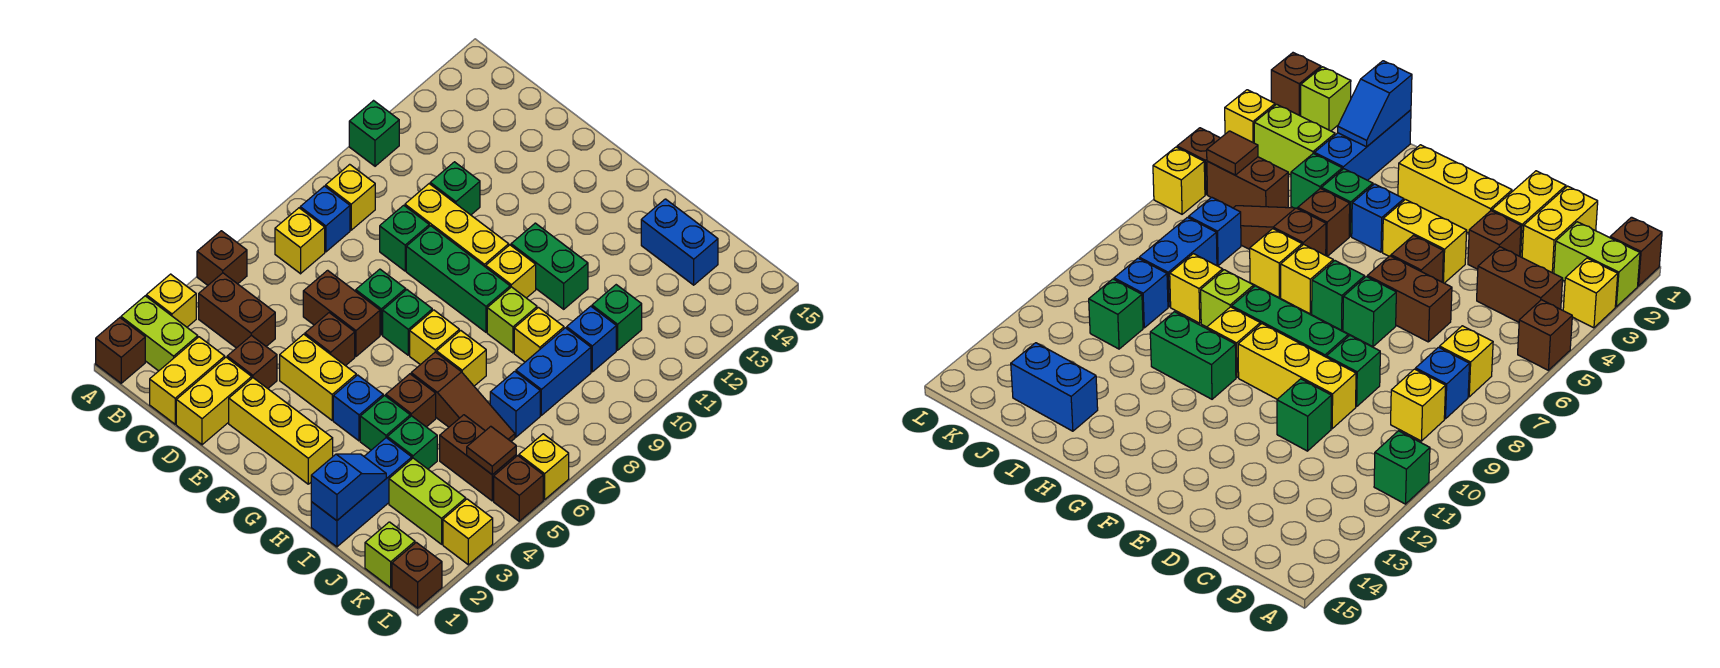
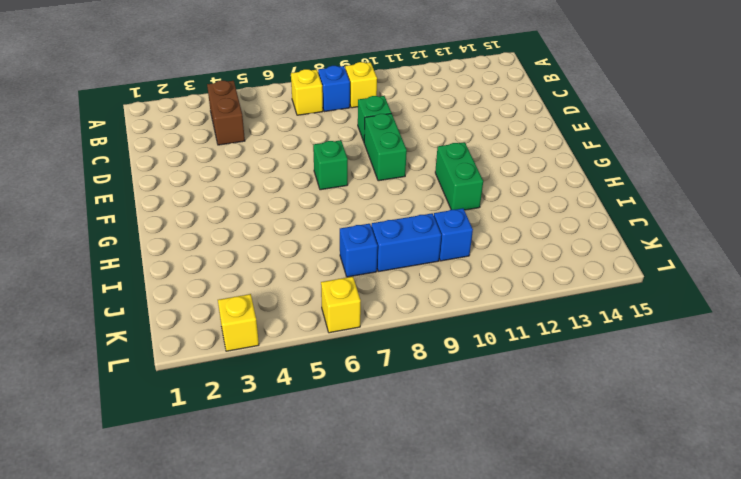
green brick E9:F9 level 1 -> green brick E9:G9 level 1
none -> brown brick A1 level 1
none -> lime brick A2:B2 level 1
none -> yellow brick A3 level 1
none -> brown brick A5 level 1

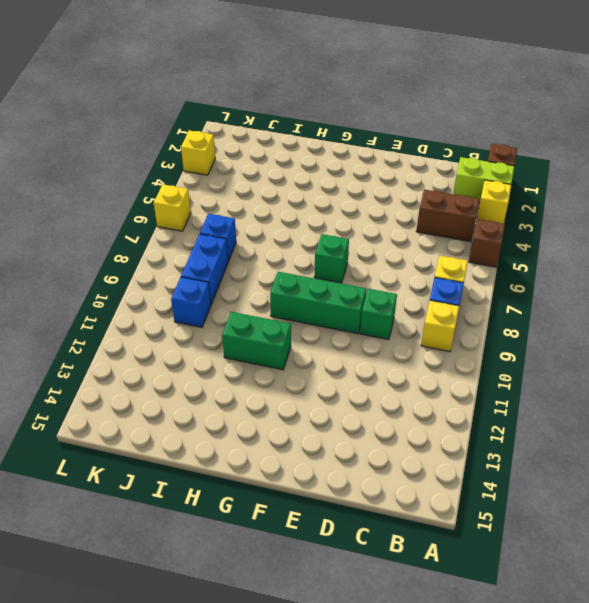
none -> green brick A11 level 1
none -> yellow brick C1:C2 level 1
none -> yellow brick D1:D2 level 1
none -> brown brick D3 level 1

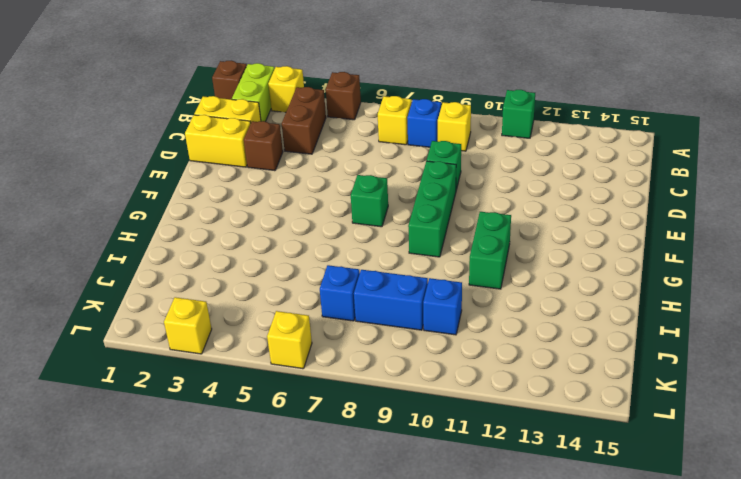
none -> brown brick D6:E6 level 1
none -> yellow brick D10:F10 level 1
none -> green brick D11 level 1
none -> yellow brick E2:G2 level 1

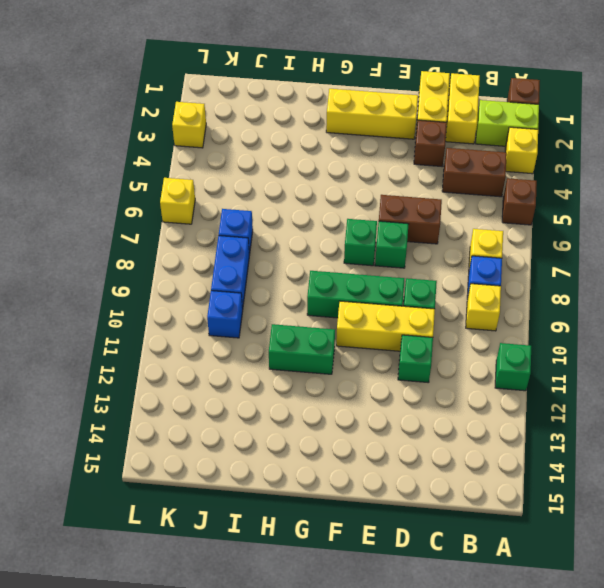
none -> yellow brick E4:F4 level 1
none -> brown brick E5 level 1
none -> blue brick G4 level 1
none -> yellow brick G7 level 1

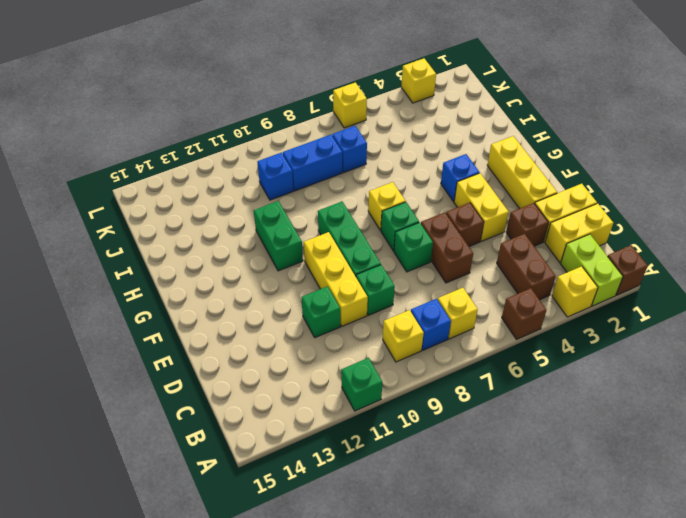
none -> yellow brick G10 level 1
none -> green brick H4 level 1
none -> brown brick H5 level 1
none -> brown slope H6:J6 level 1 top H

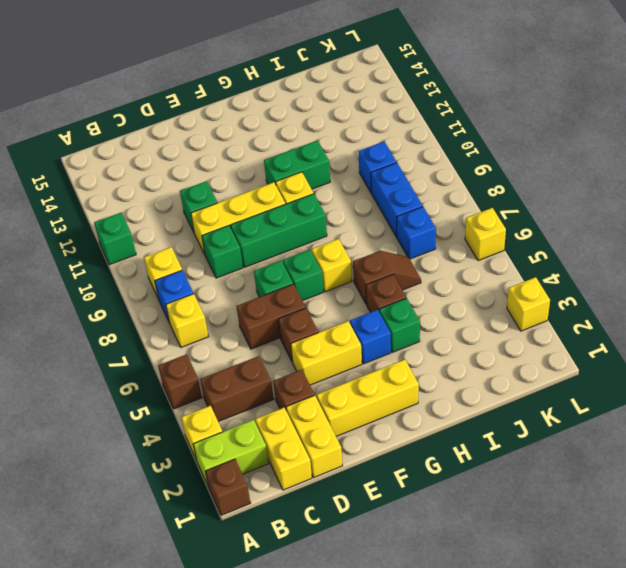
brown slope H6:I6 level 1 top H -> brown slope H6:J6 level 1 top H
none -> yellow brick H7 level 1
none -> lime brick H9 level 1
none -> blue brick I1:I3 level 1
none -> green brick I4 level 1

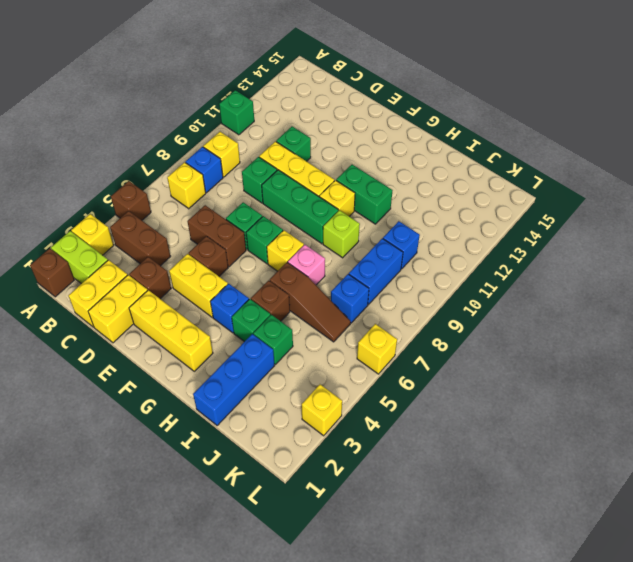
pink brick H7 level 1 -> yellow brick H7 level 1
none -> yellow brick I9 level 1
none -> blue brick I14:J14 level 1
none -> lime brick J3:K3 level 1
none -> brown brick J5:K5 level 1

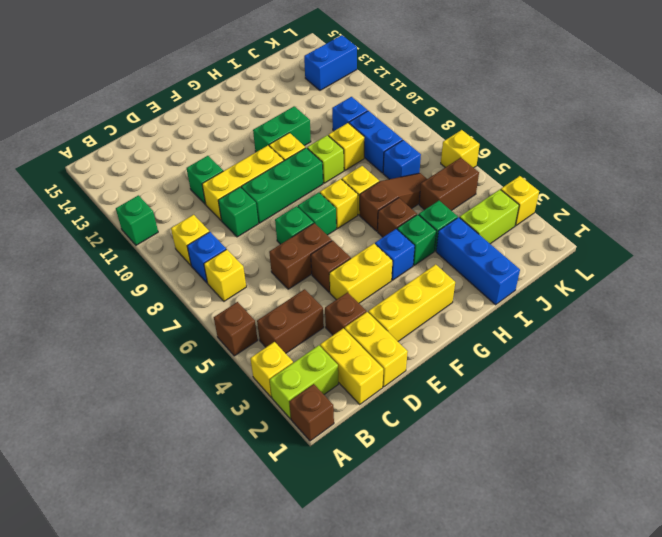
blue brick K13:L13 level 1 -> blue brick I14:J14 level 1
none -> green brick J11 level 1
none -> lime brick K1 level 1
none -> brown brick L1 level 1
none -> brown brick L5 level 1

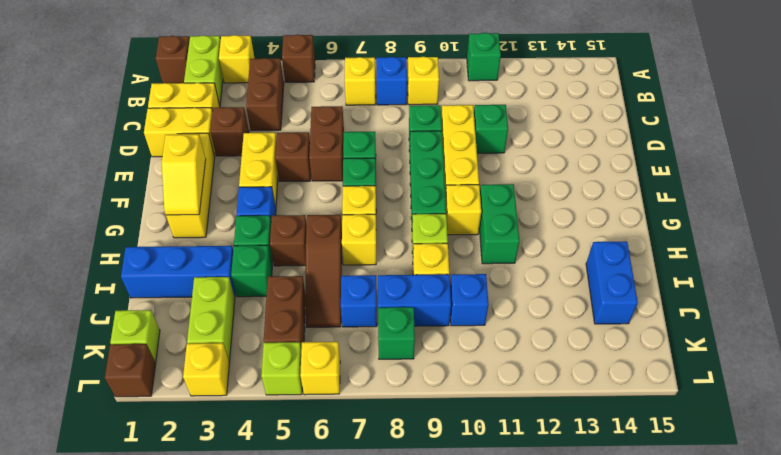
yellow slope F2:G2 level 2 top F -> none
green brick K8 level 1 -> green brick J11 level 1
lime brick L5 level 1 -> brown brick L5 level 1
none -> blue slope I1:I2 level 2 top 1
none -> brown tile K5 level 2

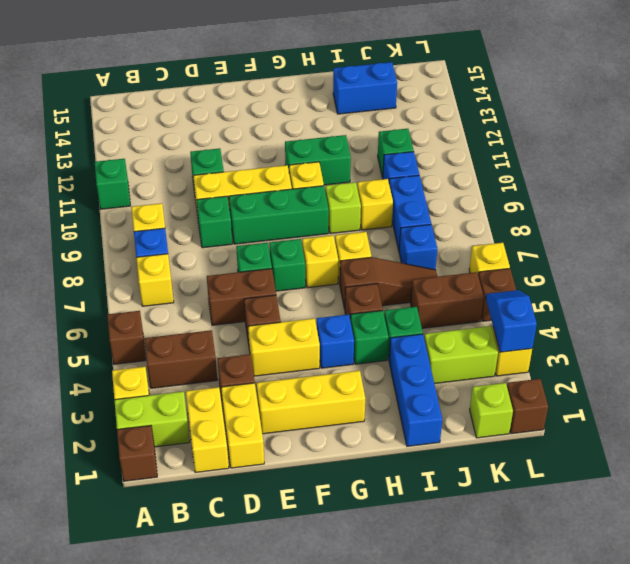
blue slope L3:L4 level 2 top 3 -> blue slope I1:I2 level 2 top 1
none -> brown tile K5 level 2

